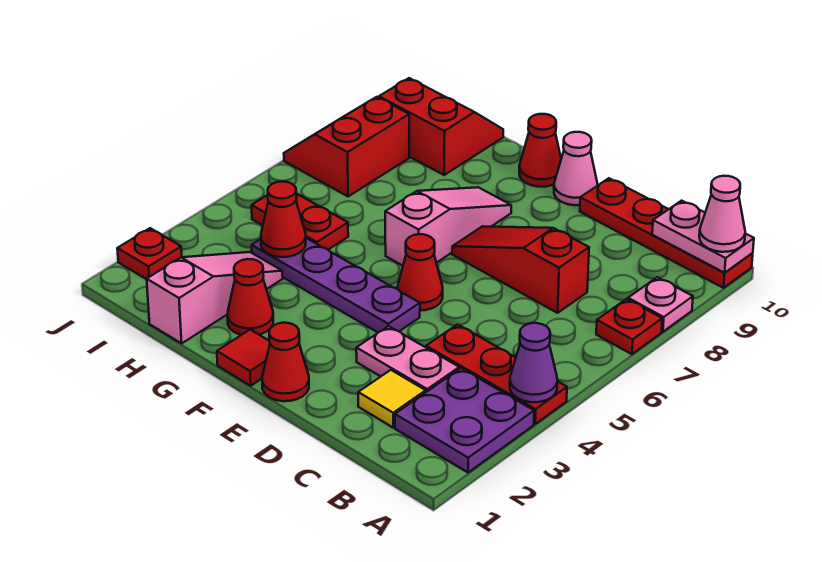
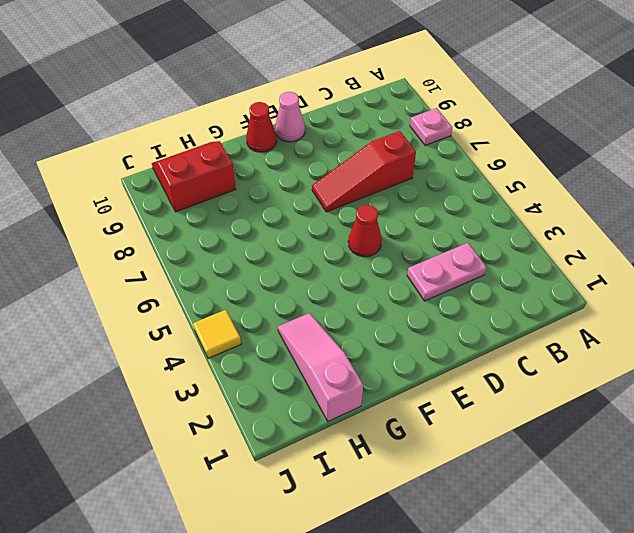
yellow tile J4 level 1 -> yellow tile C2 level 1
none -> purple plate A2:B3 level 1
none -> red plate A4:C4 level 1
none -> red plate A7 level 1

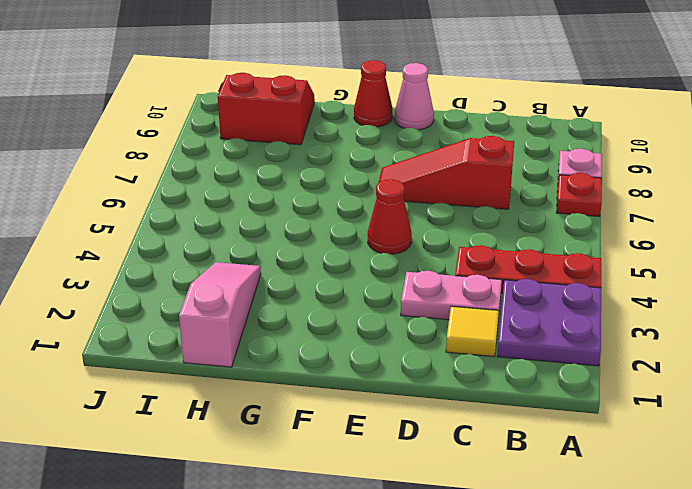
none -> red plate A10:D10 level 1
none -> red cone E1 level 1
none -> purple plate E4:H4 level 1

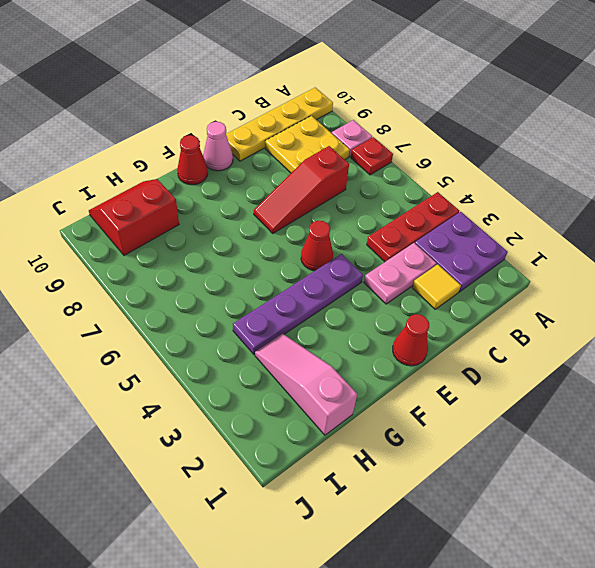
yellow plate A10:D10 level 1 -> red plate A10:D10 level 1
yellow plate B8:C9 level 1 -> none
none -> red tile F1 level 1
none -> pink slope F6:F8 level 1 top 6
none -> red cone G2 level 1

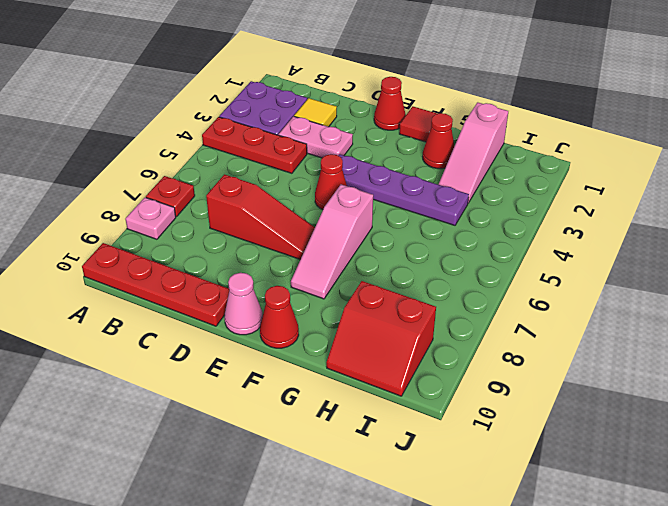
none -> red plate H5:I5 level 1
none -> red slope I7:J8 level 1 top I
none -> red plate J2 level 1

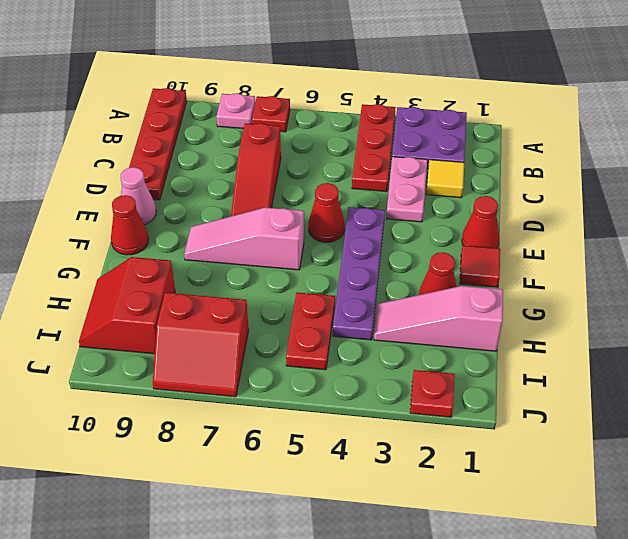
none -> purple cone A4 level 2
none -> pink plate A10:B10 level 2
none -> red cone H4 level 2

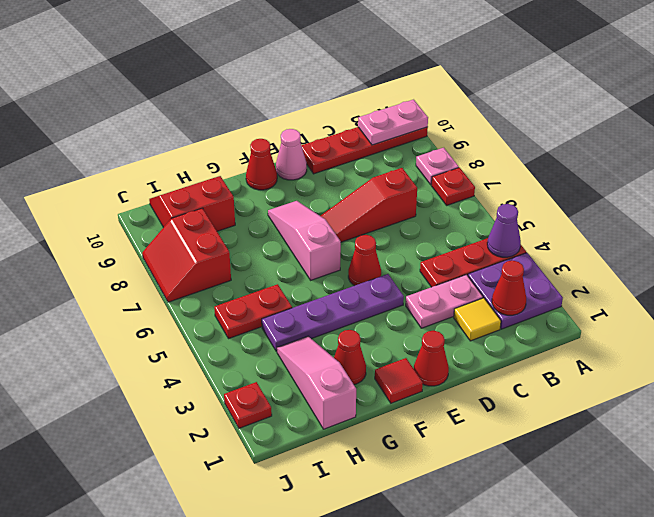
red cone B2 level 2 -> red cone H4 level 2
none -> pink cone A10 level 3

